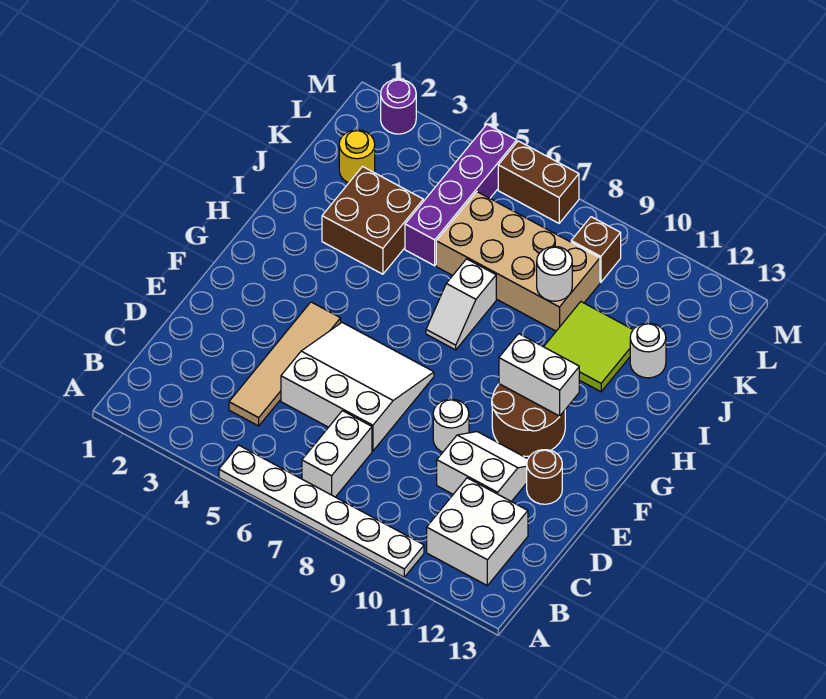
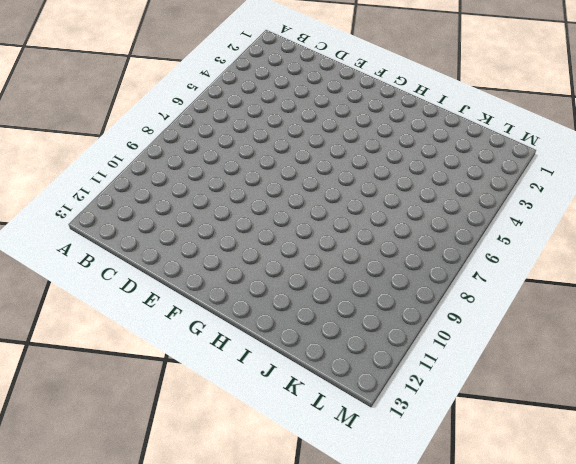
none -> white plate A5:A10 level 1
none -> white brick B7:C7 level 1
none -> white brick B11:C12 level 1

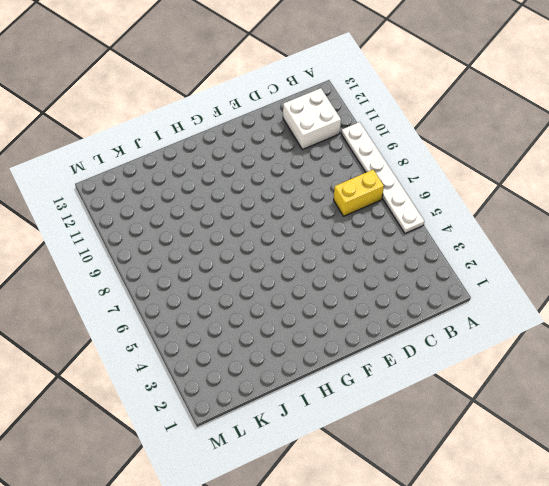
yellow brick B7:C7 level 1 -> white brick B7:C7 level 1
none -> tan tile C4:F4 level 1
none -> white slope D5:F7 level 1 top D
none -> white slope D10:E11 level 1 top D

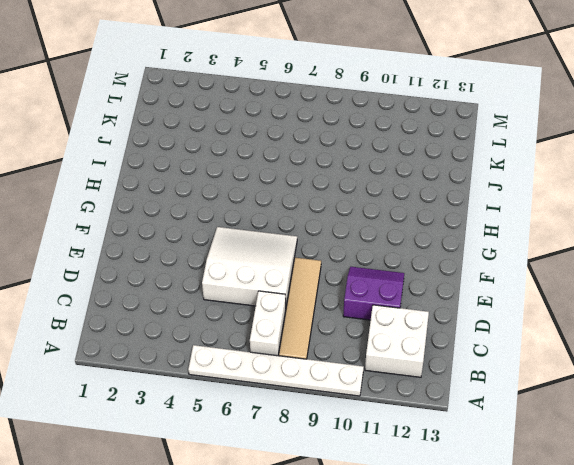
tan tile B8:E8 level 1 -> tan tile C4:F4 level 1
purple slope D10:E11 level 1 top D -> white slope D10:E11 level 1 top D
none -> white round brick E9 level 1
none -> brown round brick E12 level 1
none -> brown round brick F10:G11 level 1

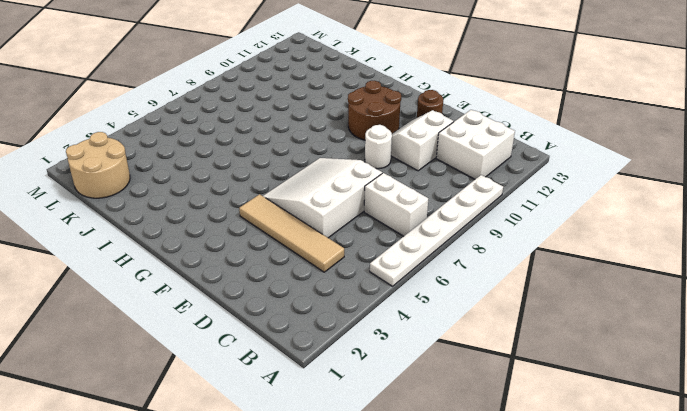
tan round brick K1:L2 level 1 -> yellow round brick K2 level 1
none -> white slope H7:I7 level 1 top I
none -> brown brick I3:J4 level 1
none -> lime tile I10:J11 level 1

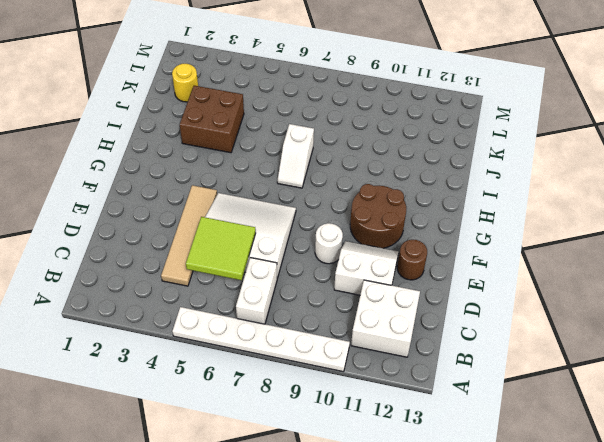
lime tile C5:D6 level 2 -> lime tile I10:J11 level 1
none -> purple brick J5:M5 level 1
none -> tan brick J6:K9 level 1
none -> white round brick J12 level 1

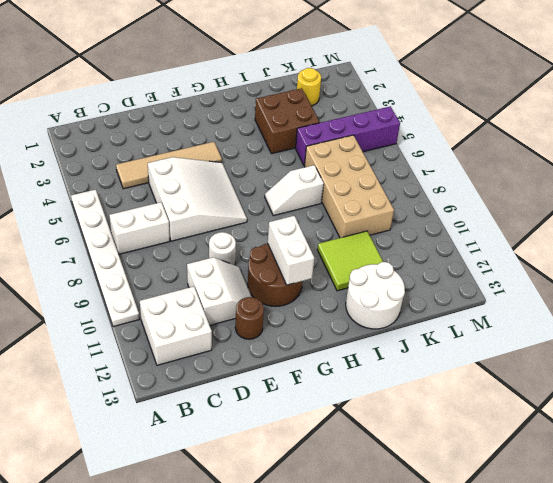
white round brick I12:J13 level 1 -> white round brick J12 level 1
none -> brown brick L9 level 1
none -> purple round brick M2 level 1
none -> brown brick M6:M7 level 1

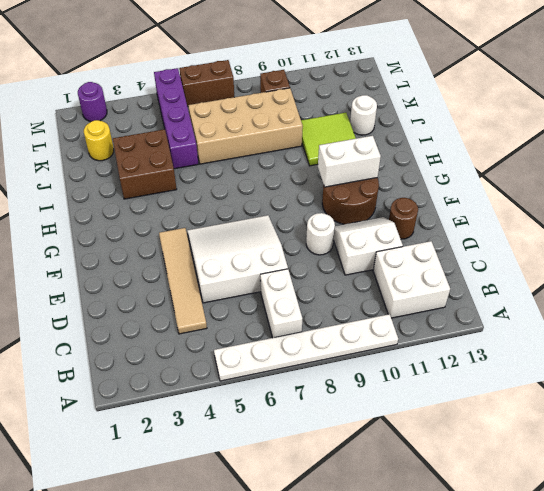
none -> white slope H7:I7 level 1 top I
none -> white round brick J9 level 2

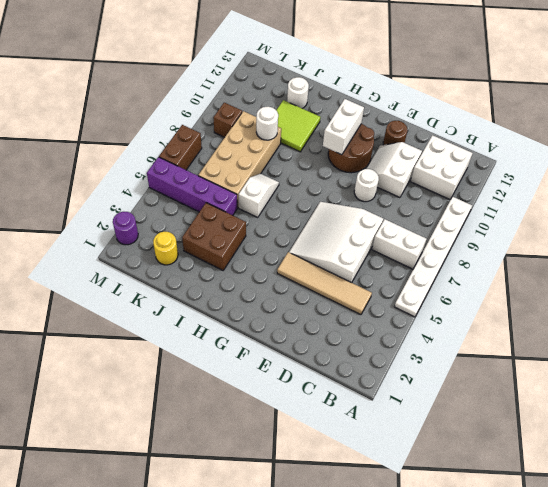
white slope I6:I7 level 1 top 6 -> white slope H7:I7 level 1 top I

